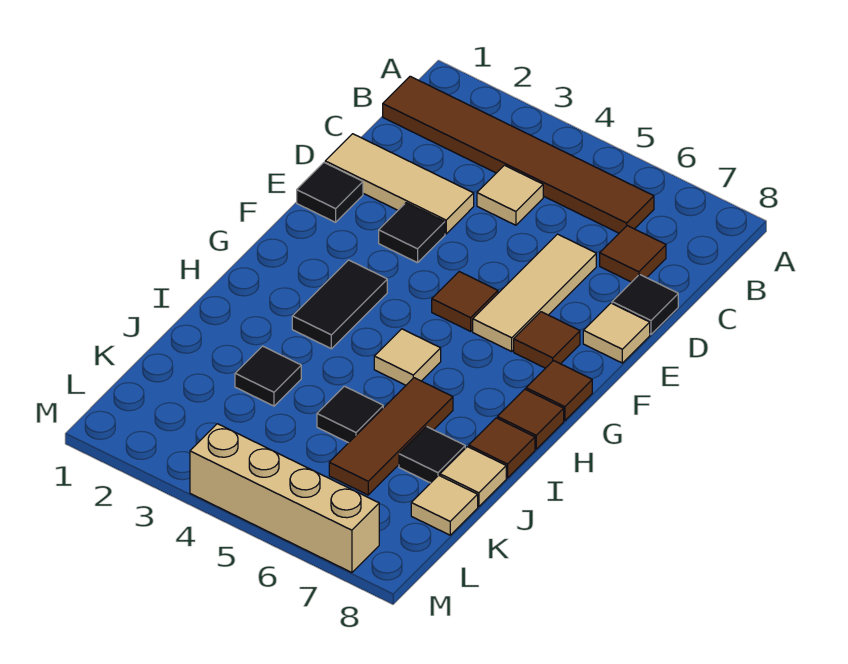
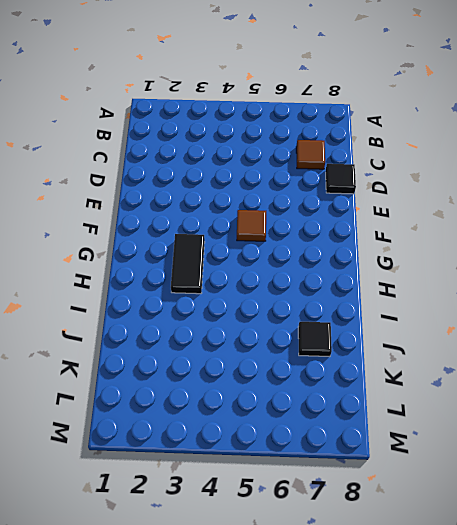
none -> brown tile B1:B6 level 1
none -> tan tile C4 level 1
none -> tan tile D1:D3 level 1

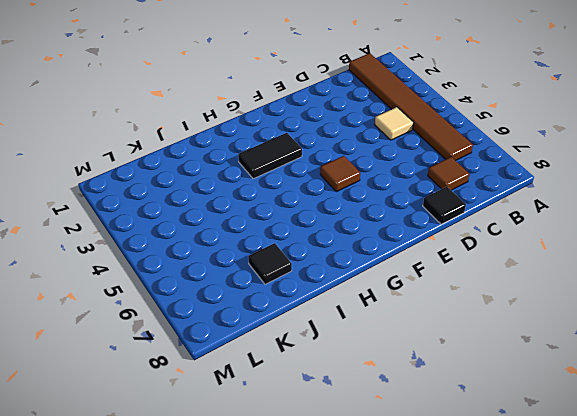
none -> tan tile D1:D3 level 1
none -> tan tile D6:F6 level 1
none -> black tile E1 level 1

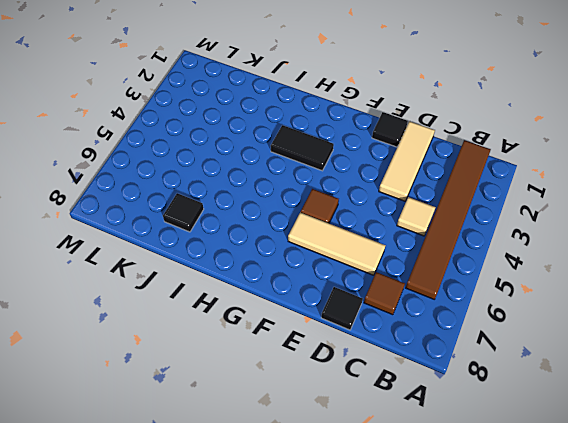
none -> black tile E3 level 1
none -> tan tile E8 level 1
none -> brown tile F7 level 1

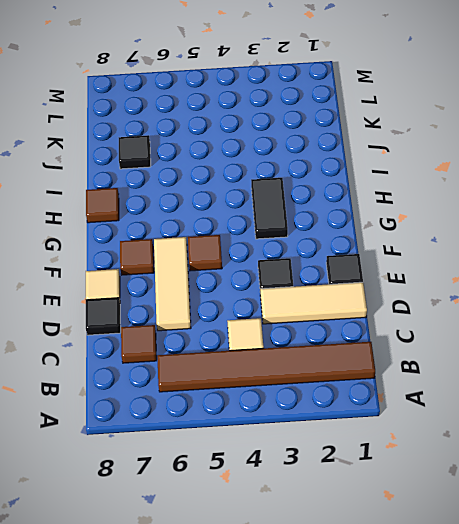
none -> brown tile G8 level 1
none -> tan tile H5 level 1
none -> brown tile I6:K6 level 1

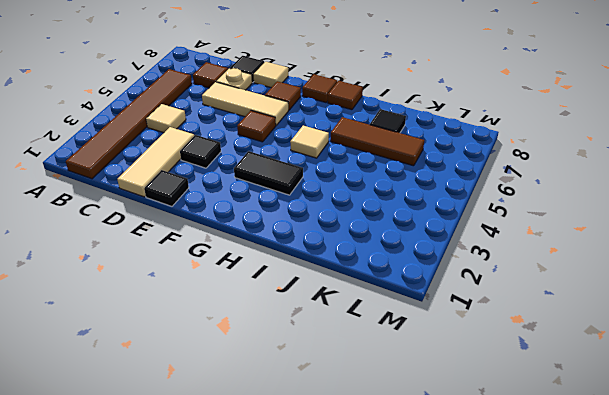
tan plate D7 level 1 -> none
none -> brown tile I8 level 1
none -> black tile J3 level 1
none -> black tile J5 level 1

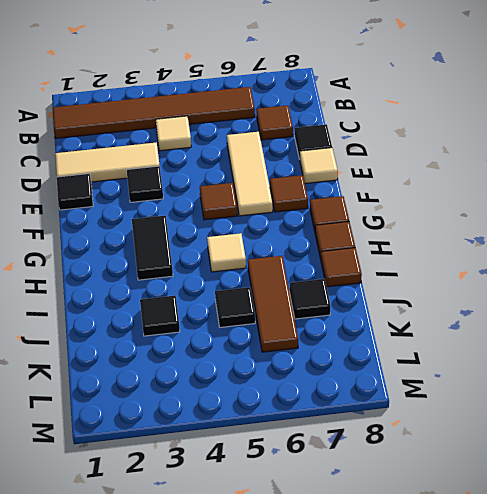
none -> tan tile J8 level 1
none -> tan tile K8 level 1
none -> tan brick M4:M7 level 1

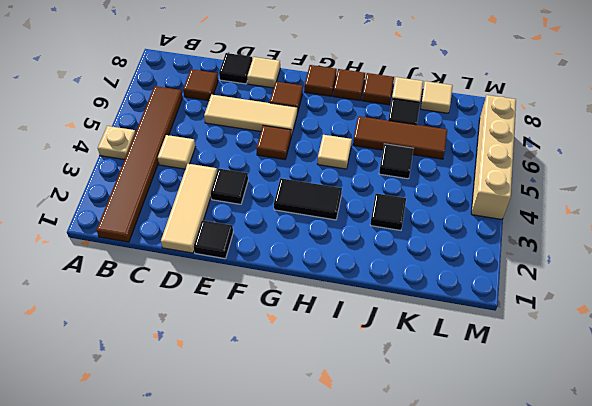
tan plate A4 level 1 -> none

